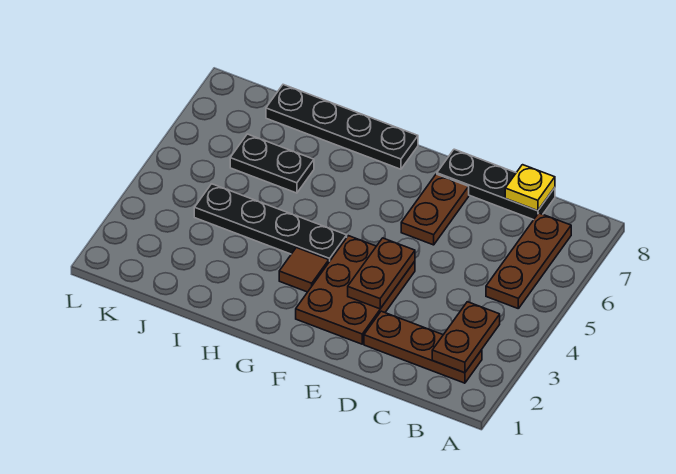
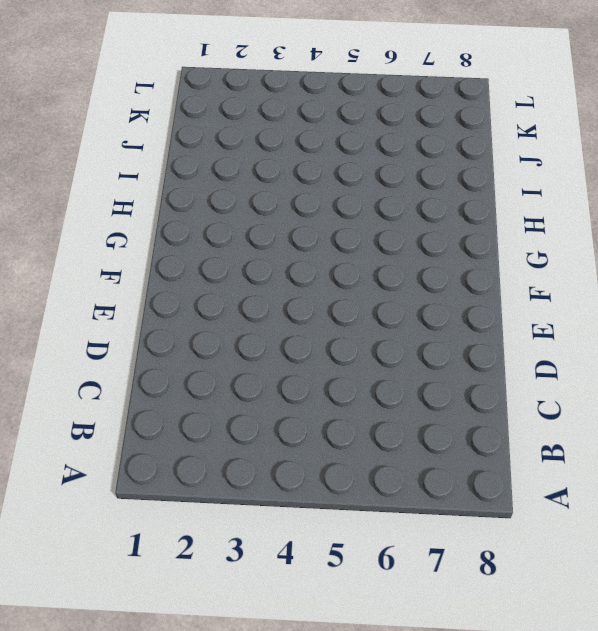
none -> brown plate B2:D2 level 1
none -> brown plate B5:B7 level 1
none -> black plate C8:E8 level 1

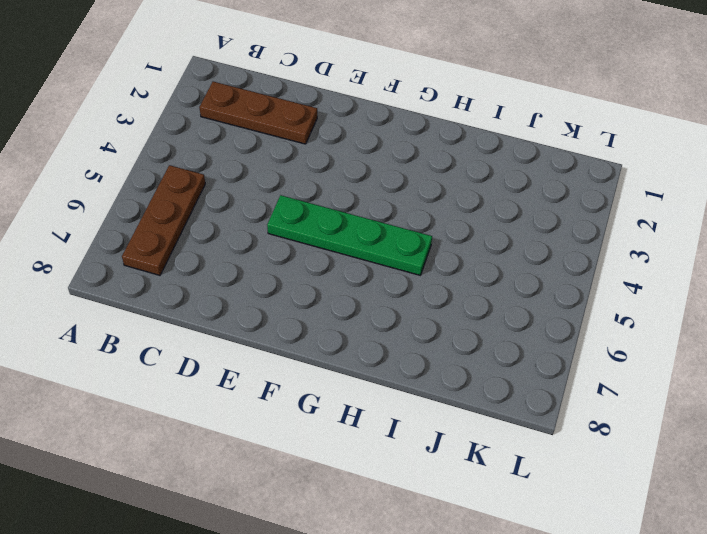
green plate E5:H5 level 1 -> none
none -> black plate C8:E8 level 1
none -> brown plate E2:F4 level 1
none -> brown plate E6:E7 level 1

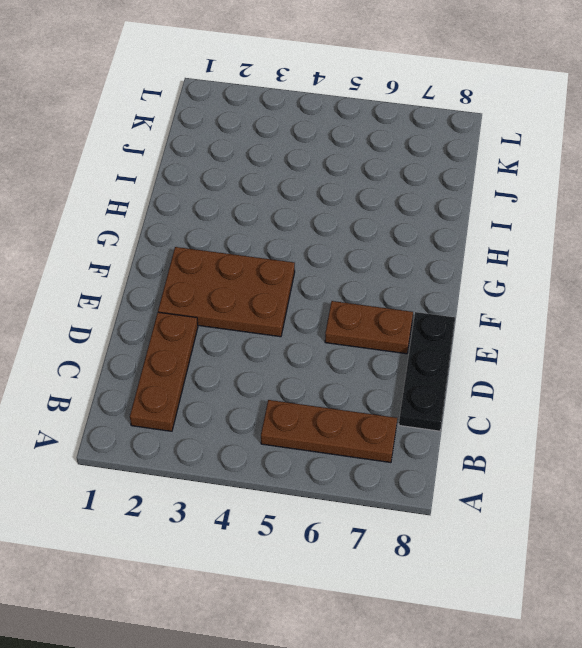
none -> brown tile G3 level 1
none -> black plate G4:J4 level 1
none -> black plate G8:J8 level 1

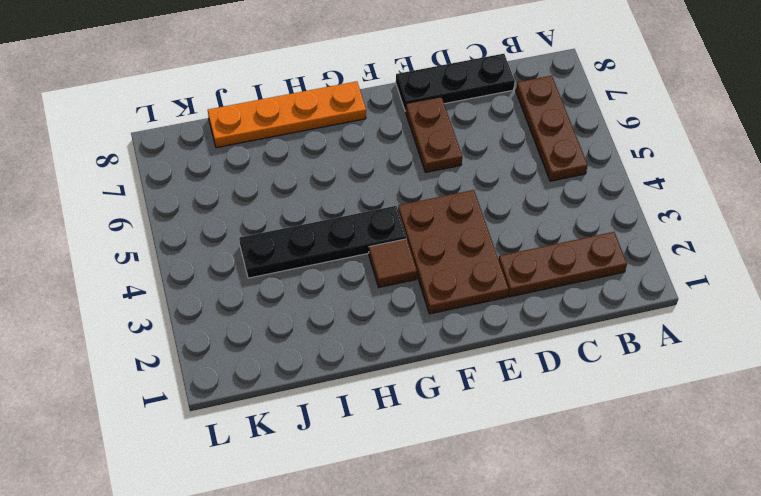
orange plate G8:J8 level 1 -> black plate G8:J8 level 1
none -> black plate I6:J6 level 1
none -> brown plate B2:B3 level 2
none -> yellow plate C8 level 2

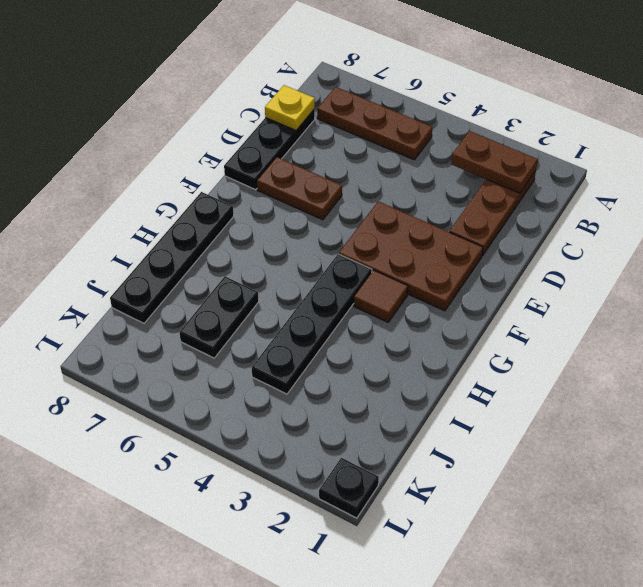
black plate L1 level 1 -> none
none -> brown plate E3:E4 level 2

